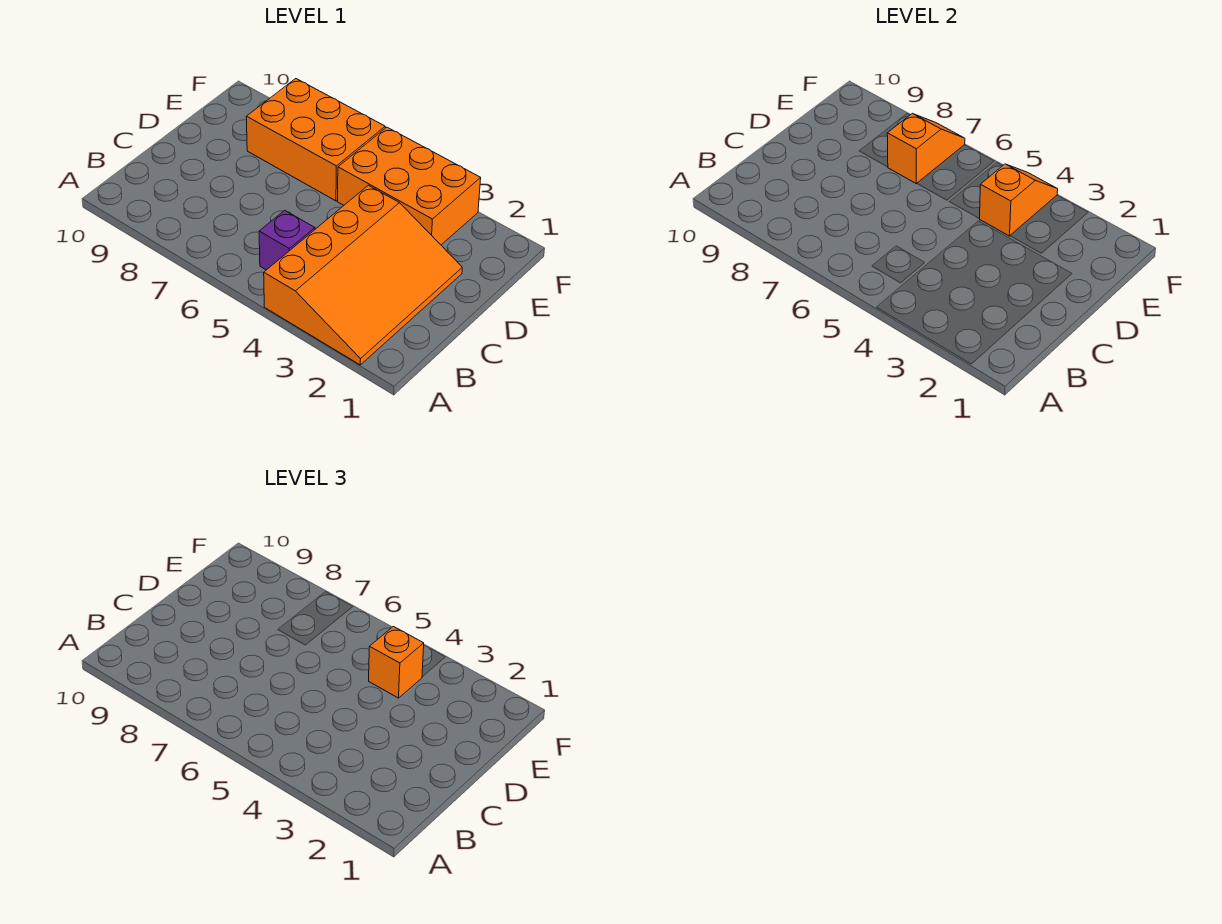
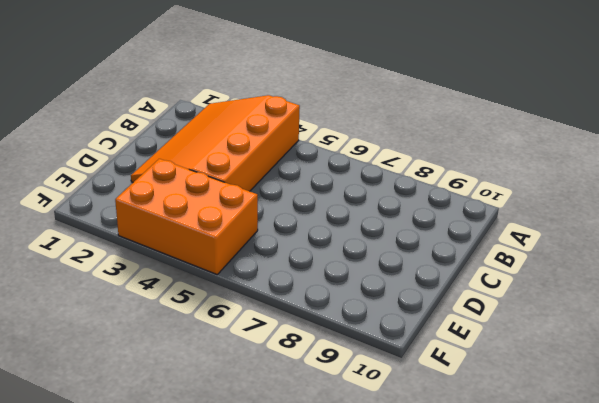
none -> purple brick B5 level 1
none -> orange brick E6:F8 level 1

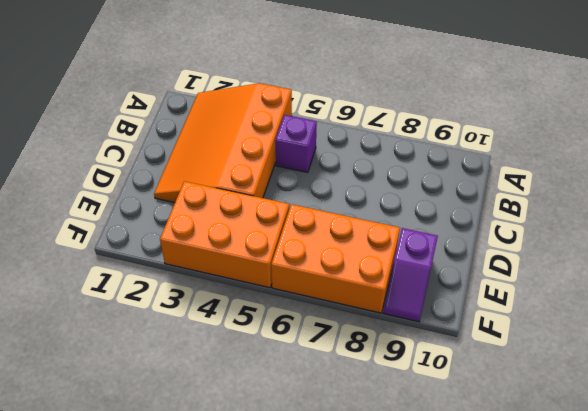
purple slope E9:F9 level 1 top E -> none
none -> orange slope E4:F4 level 2 top E
none -> orange slope E7:F7 level 2 top E

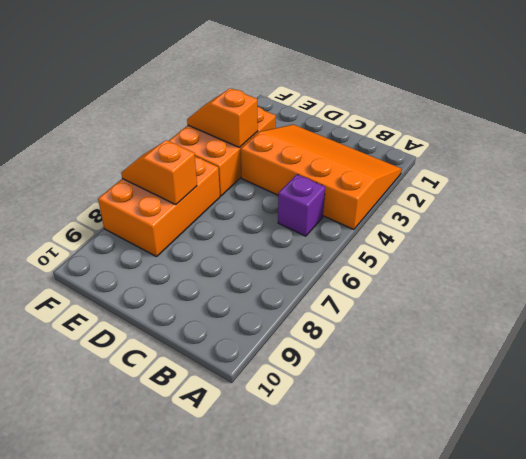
none -> orange brick E4 level 3

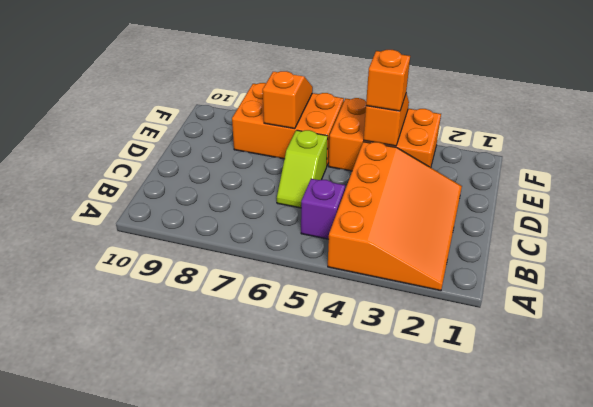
lime slope C6:D6 level 1 top D -> none

